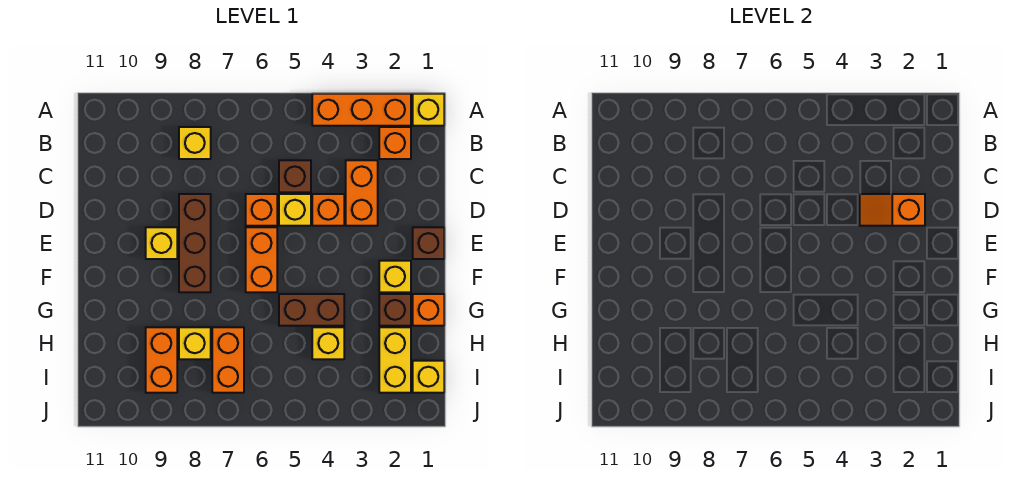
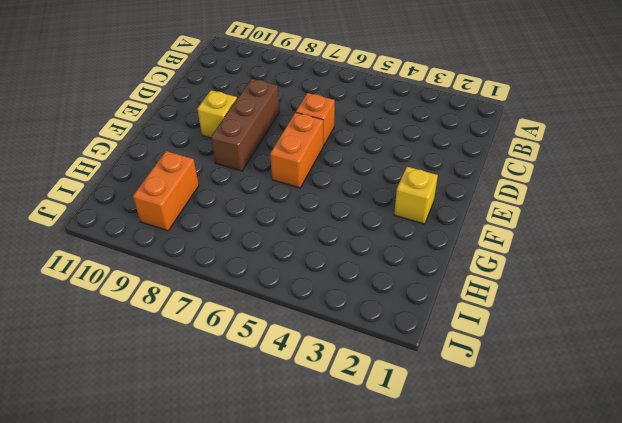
none -> yellow brick A1 level 1
none -> orange brick A2:A4 level 1
none -> orange brick B2 level 1

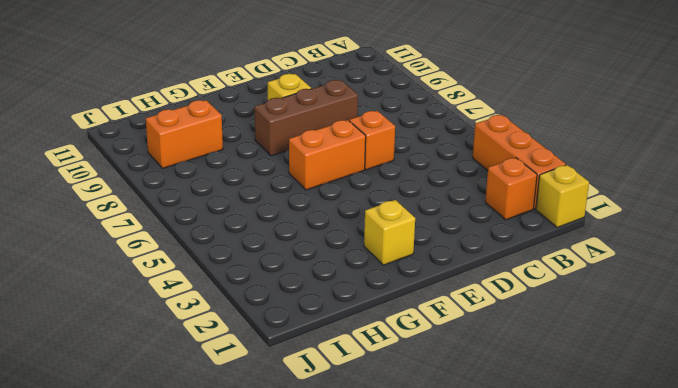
none -> yellow brick B8 level 1
none -> orange brick C3:D3 level 1
none -> brown brick C5 level 1

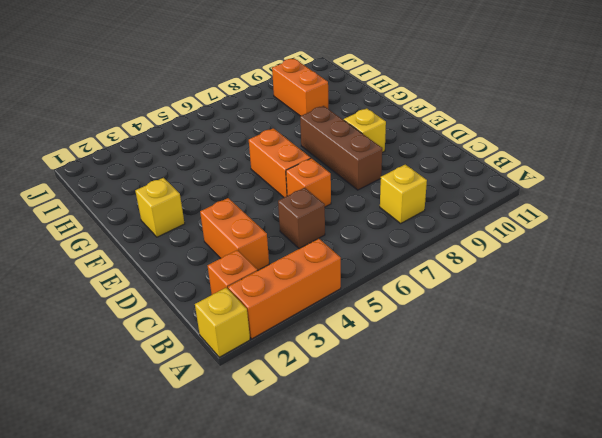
none -> orange brick D4 level 1
none -> yellow brick D5 level 1
none -> brown brick E1 level 1

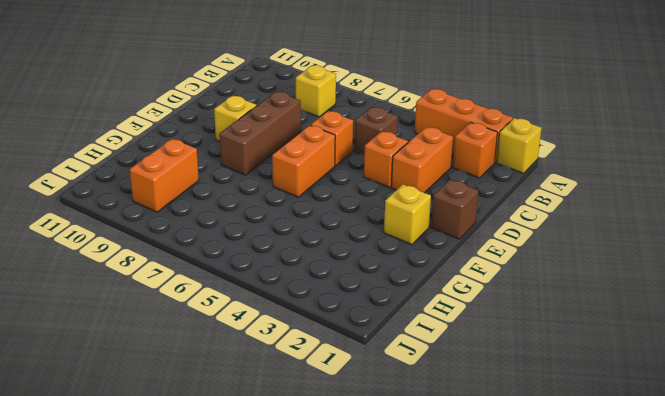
none -> yellow brick D5 level 1
none -> orange brick G1 level 1
none -> brown brick G2 level 1

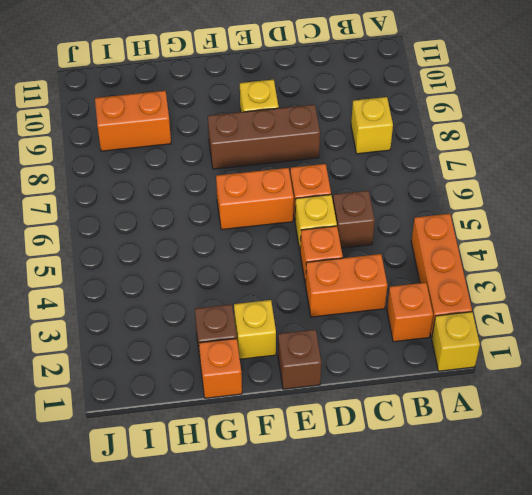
none -> brown brick G4:G5 level 1
none -> yellow brick H2:I2 level 1
none -> yellow brick H4 level 1

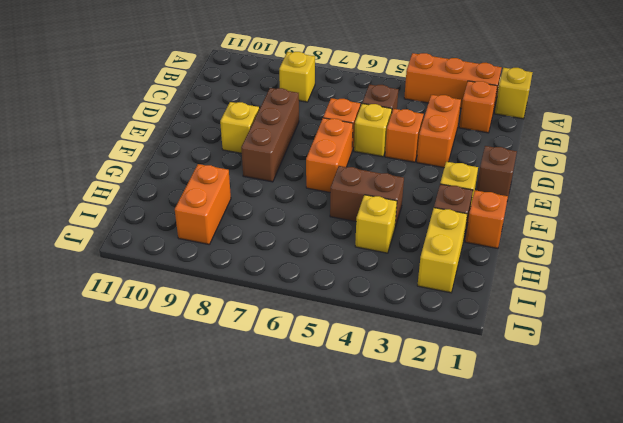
none -> orange brick H7:I7 level 1
none -> yellow brick H8 level 1
none -> yellow brick I1 level 1

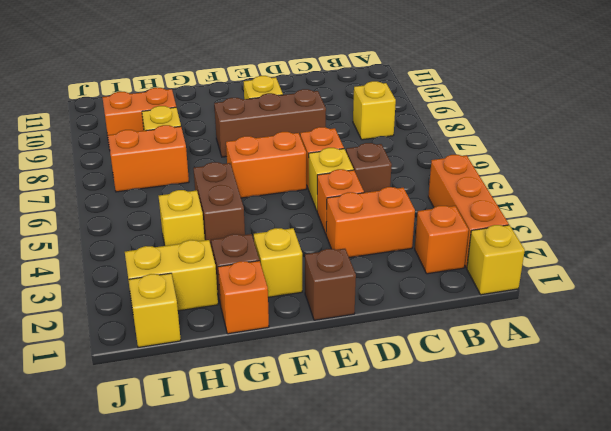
none -> orange slope D2:D3 level 2 top 2

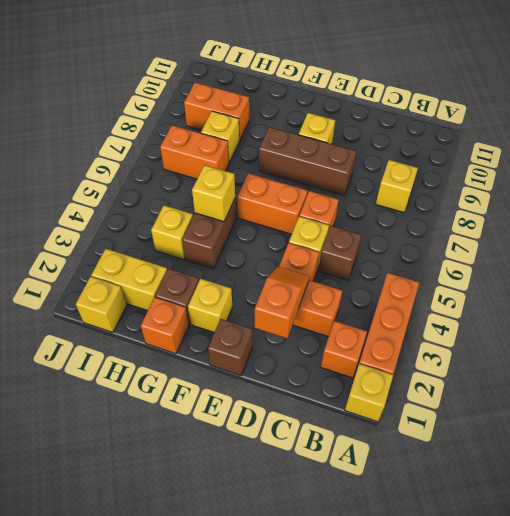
yellow brick G5 level 2 -> none

